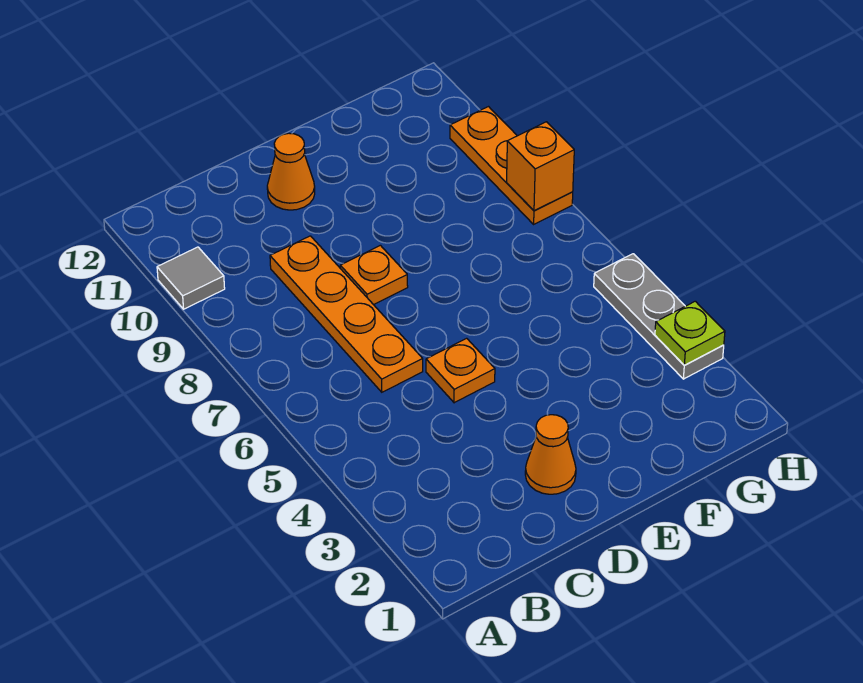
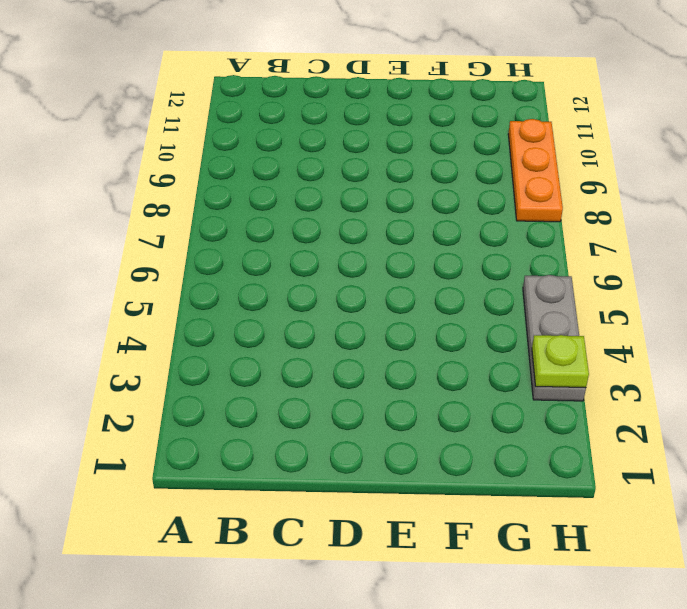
none -> grey tile A10 level 1
none -> orange plate C6:C9 level 1

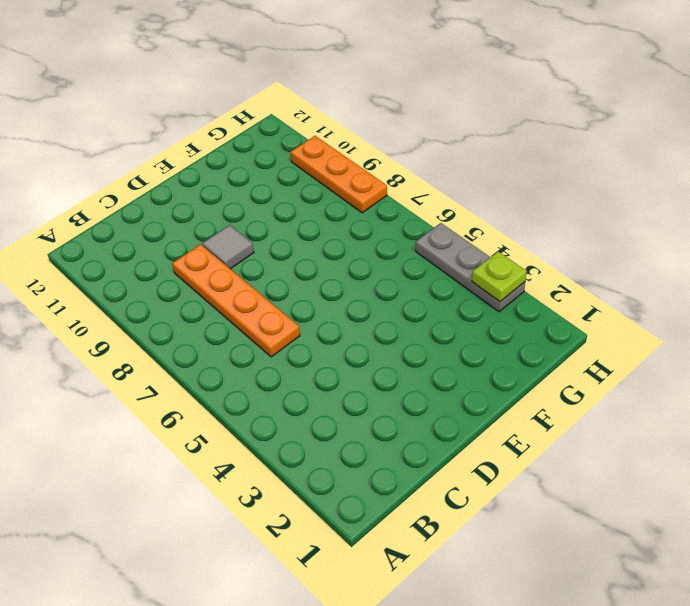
grey tile D9 level 1 -> grey tile A10 level 1
none -> orange cone D2 level 1
none -> orange plate D5 level 1

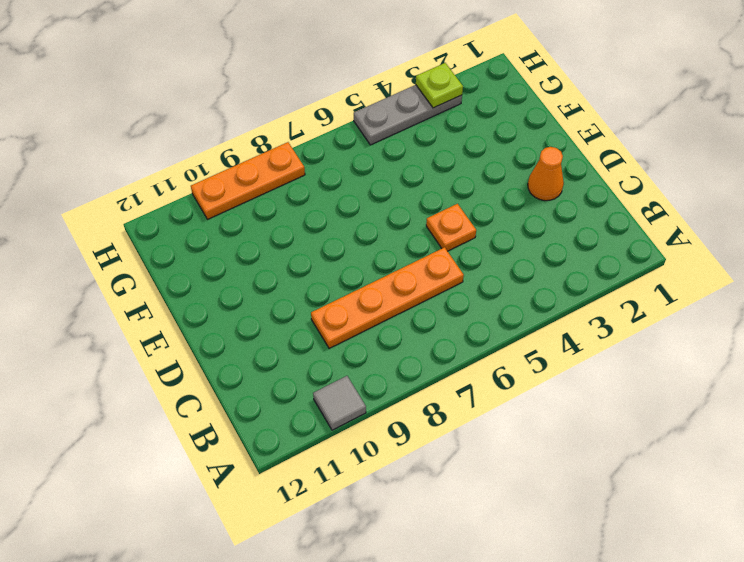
none -> orange plate D8 level 1
none -> orange cone D11 level 1

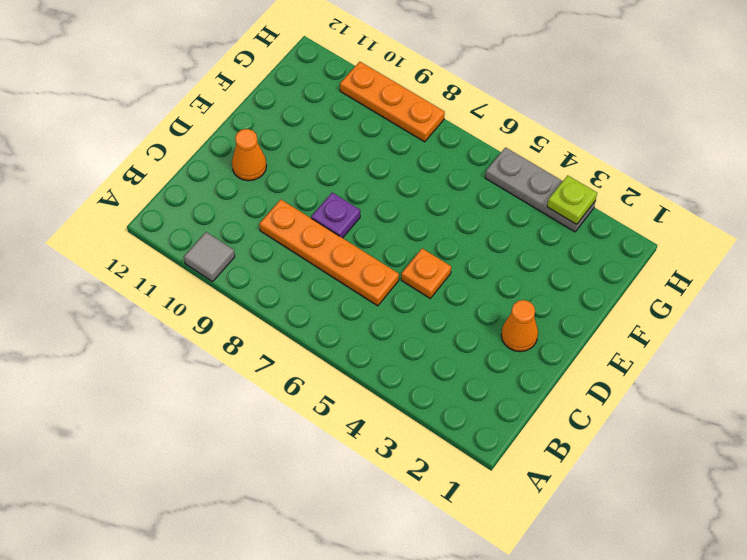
purple plate D8 level 1 -> orange plate D8 level 1
none -> orange brick H8 level 2

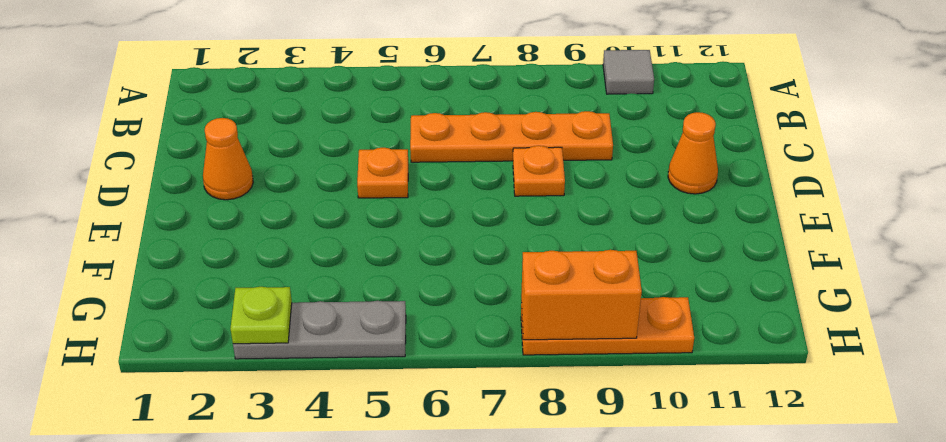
orange brick H8:H9 level 2 -> orange brick H8 level 2

